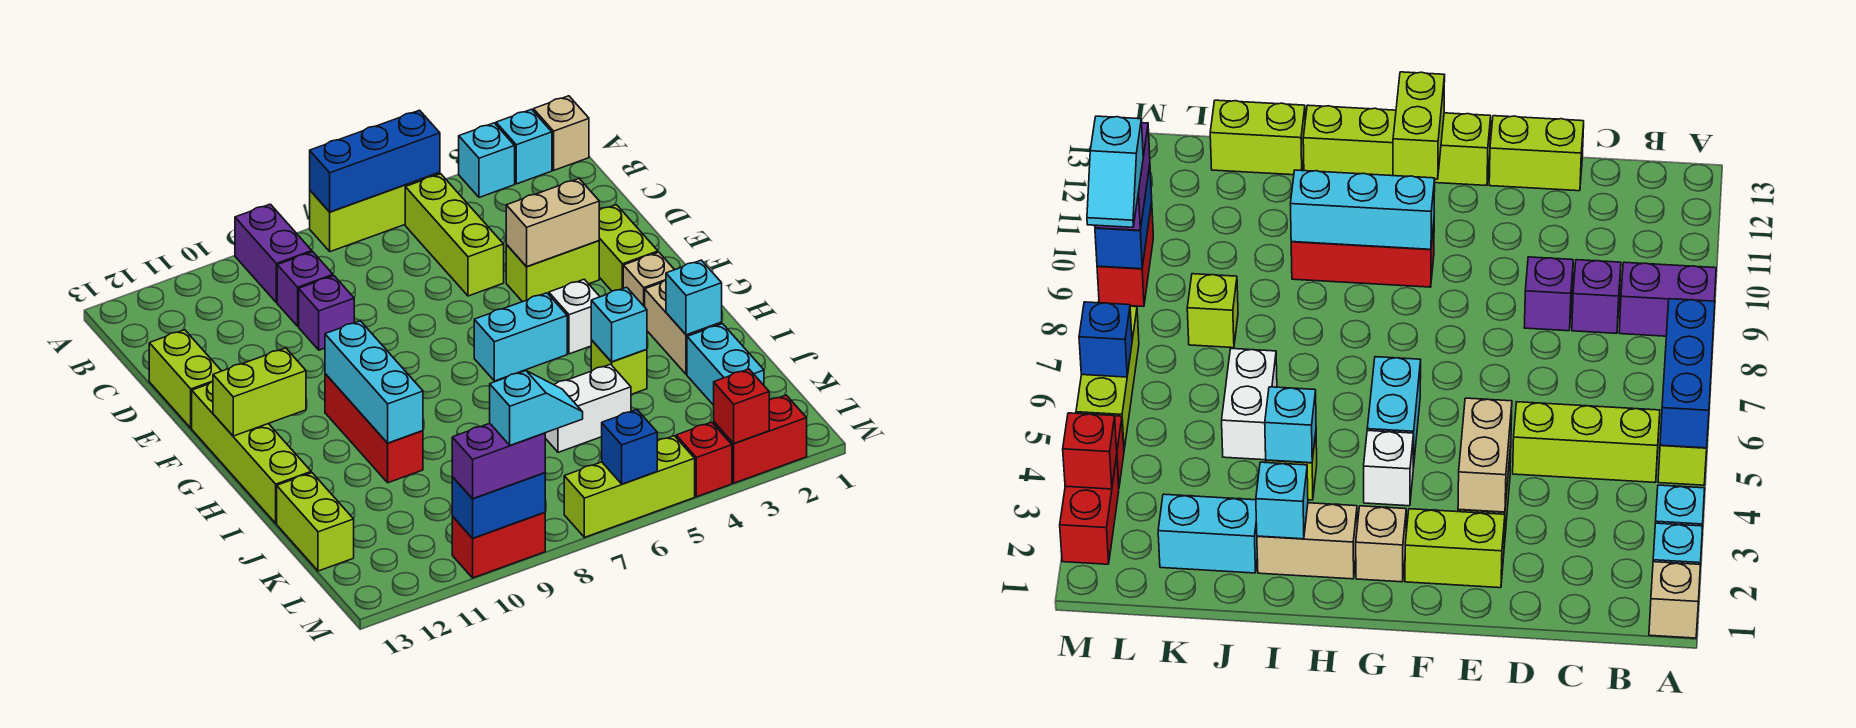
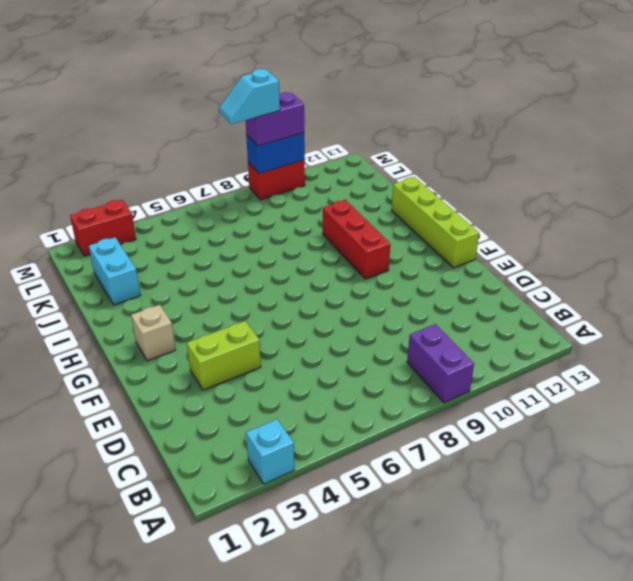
none -> tan brick A1 level 1
none -> cyan brick A2 level 1
none -> lime brick A5:A7 level 1
none -> lime brick B5:D5 level 1

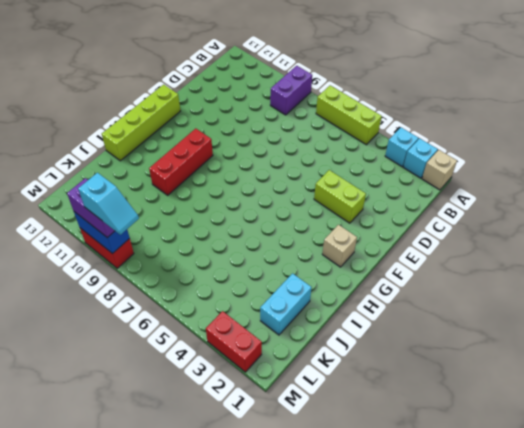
none -> lime brick B5:D5 level 1
none -> purple brick C9 level 1
none -> purple brick D9 level 1
none -> lime brick D13:E13 level 1

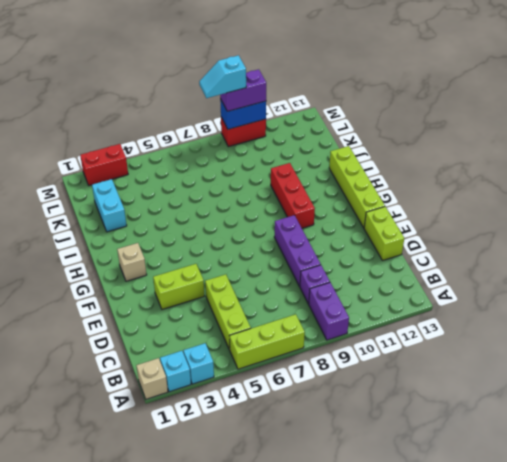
purple brick D9:F9 level 1 -> purple brick D9 level 1
none -> lime brick E2:F2 level 1
none -> white brick G4 level 1
none -> cyan brick G5:G6 level 1
none -> tan brick H2:I2 level 1

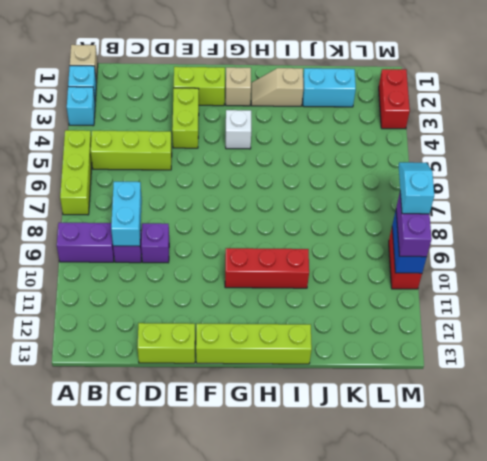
cyan brick C8:C9 level 2 -> cyan brick G5:G6 level 1
tan slope H2:I2 level 1 top I -> tan brick H2:I2 level 1
none -> lime brick I4 level 1
none -> white brick J5:J6 level 1
none -> lime brick J13:K13 level 1
none -> lime brick K8 level 1

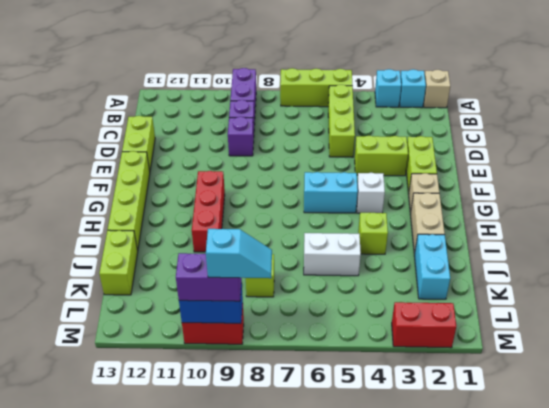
none -> red brick M4 level 1
none -> lime brick M5:M7 level 1
none -> blue brick A5:A7 level 2
none -> tan brick E3:E4 level 2

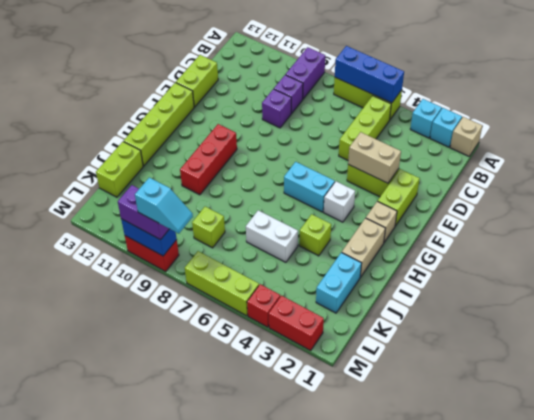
none -> cyan brick G10:I10 level 2
none -> lime brick G12:G13 level 2
none -> cyan brick I2 level 2
none -> cyan brick I4 level 2

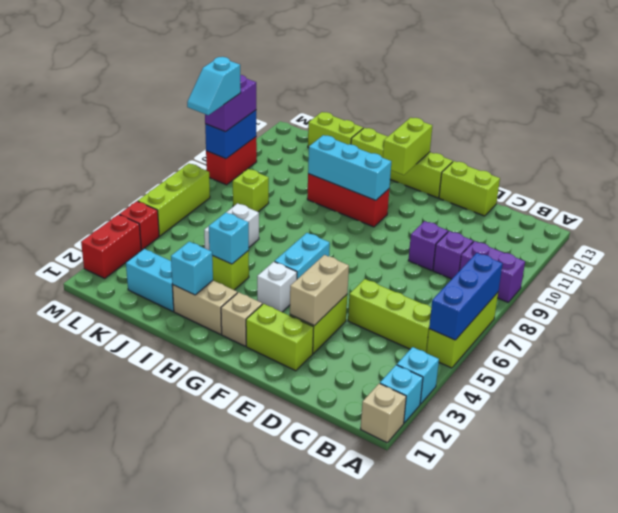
none -> red brick M3 level 2
none -> blue brick M6 level 2

